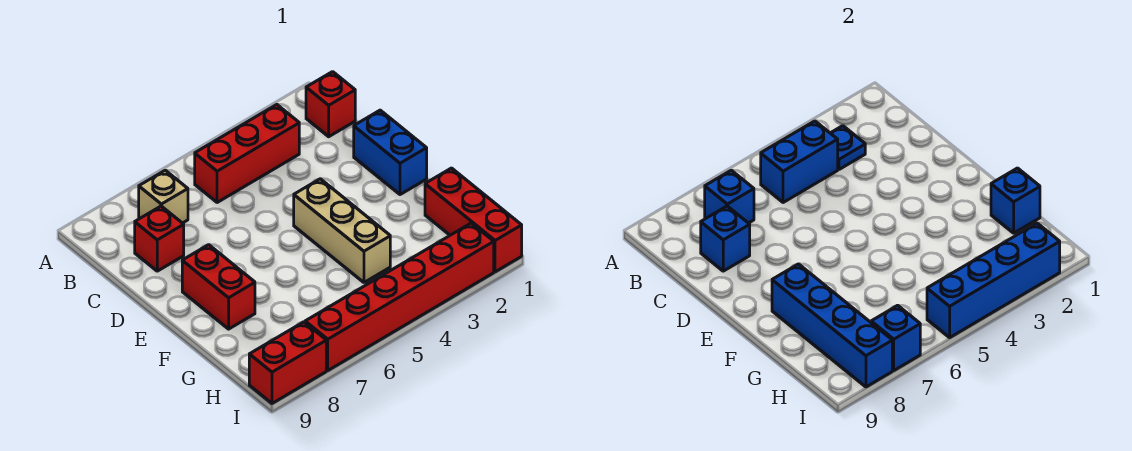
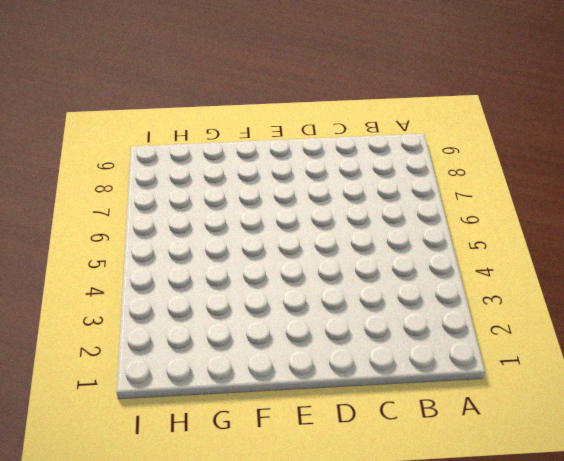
none -> red brick B1 level 1
none -> red brick B3:B5 level 1
none -> tan brick B7 level 1

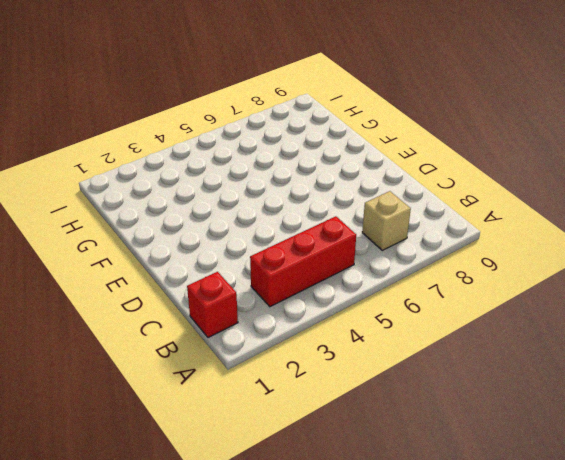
none -> red brick C8 level 1
none -> blue brick D1:E1 level 1
none -> tan brick E4:G4 level 1

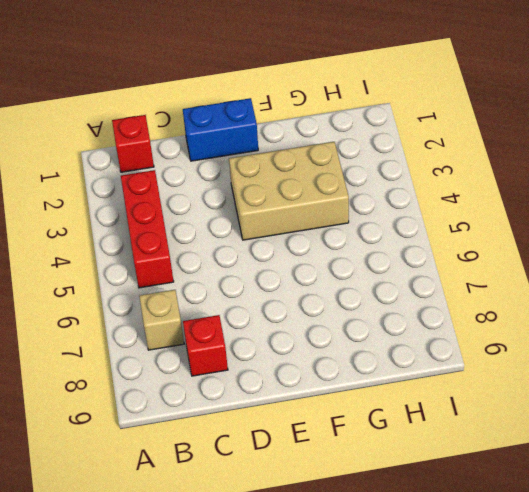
tan brick E3:G4 level 1 -> tan brick E4:G4 level 1
none -> red brick E8:F8 level 1
none -> red brick G1:I1 level 1
none -> red brick I2:I7 level 1

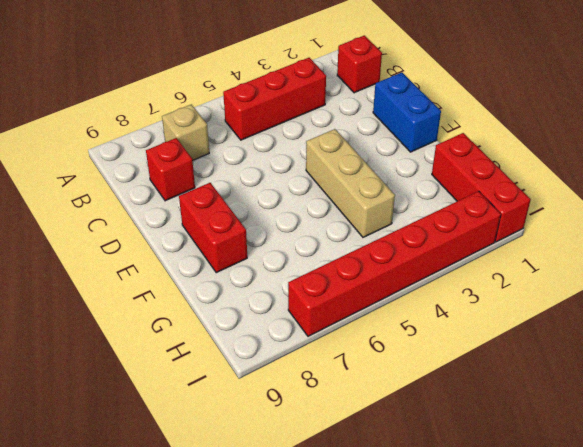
none -> red brick I8:I9 level 1
none -> blue plate B3 level 2
none -> blue brick B4:B5 level 2

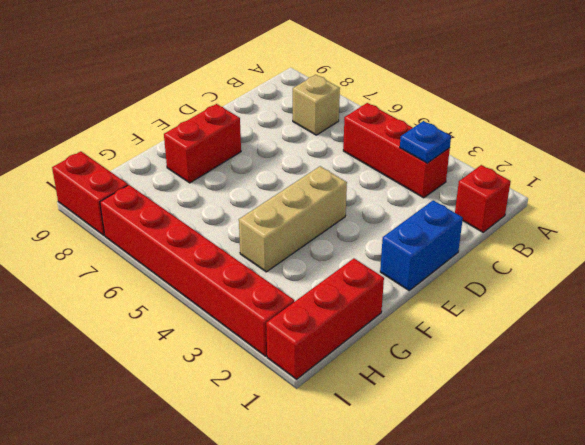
none -> red brick C8 level 1
none -> blue brick B4:B5 level 2
none -> blue brick B7 level 2

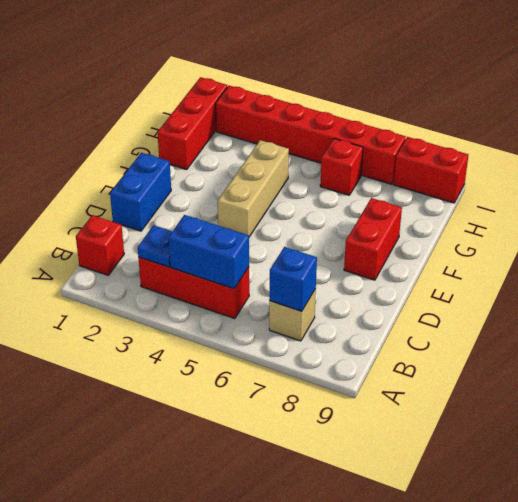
red brick H6 level 1 -> red brick C8 level 1
none -> blue brick C8 level 2
none -> blue brick F8:I8 level 2
none -> blue brick G1 level 2

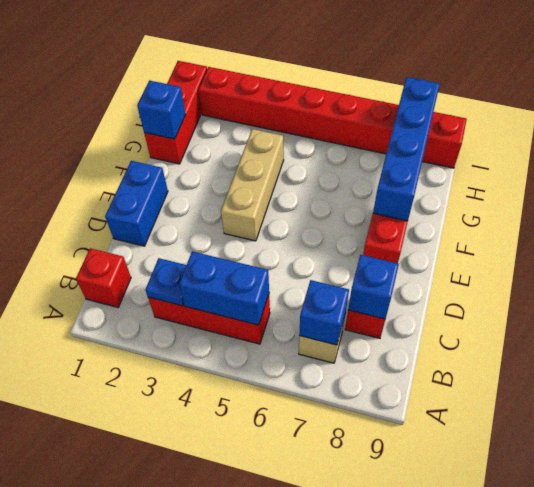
none -> blue brick I2:I5 level 2
none -> blue brick I7 level 2

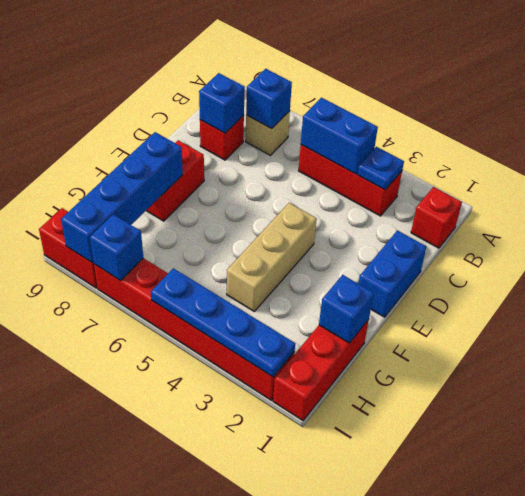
blue plate I2:I5 level 2 -> blue brick I2:I5 level 2

